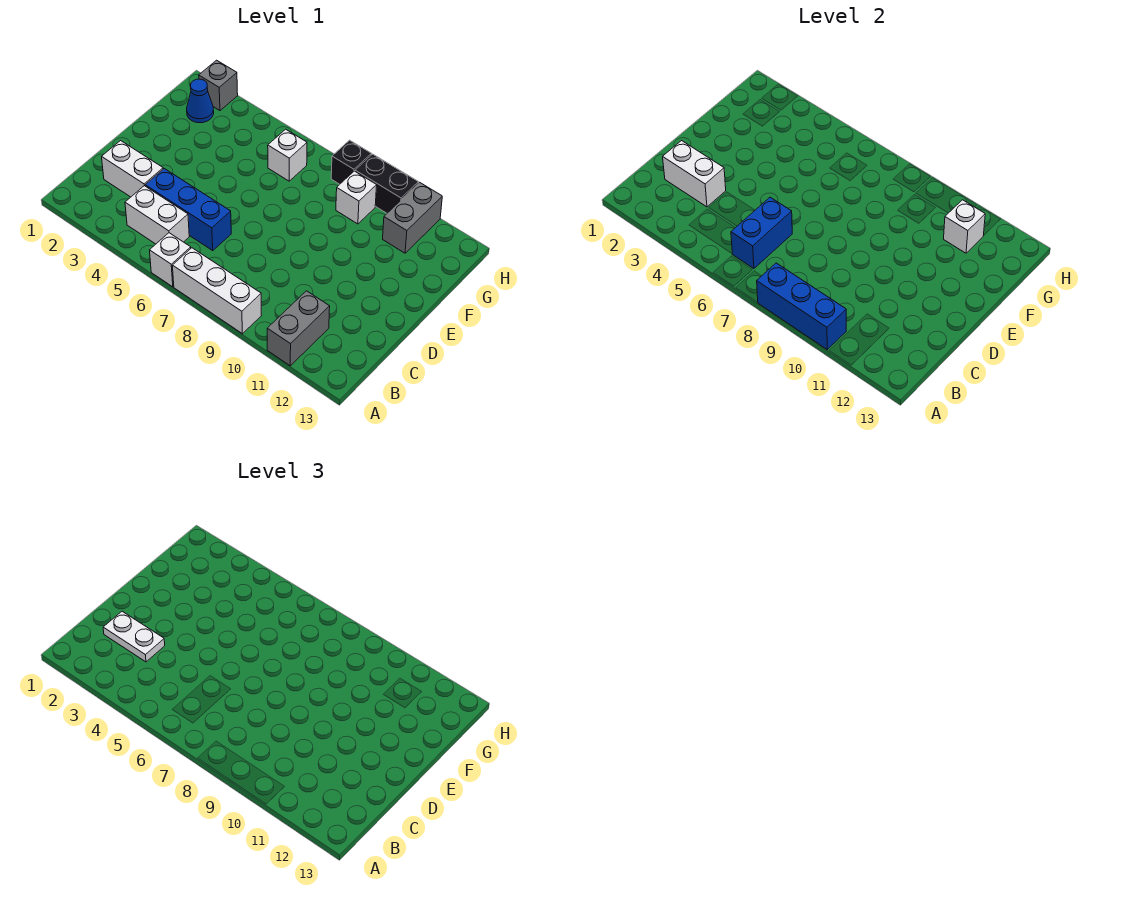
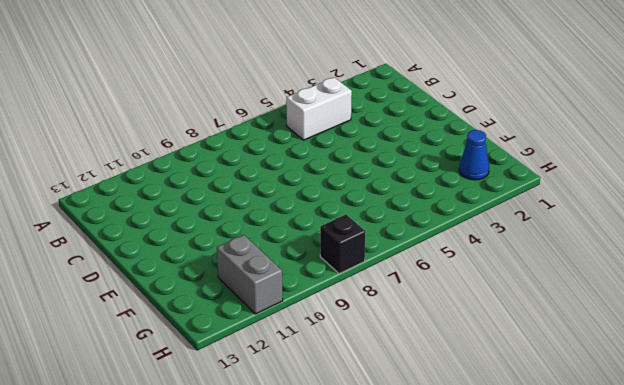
none -> white brick A6 level 1
none -> white brick A7:A9 level 1
none -> grey brick A11:B11 level 1

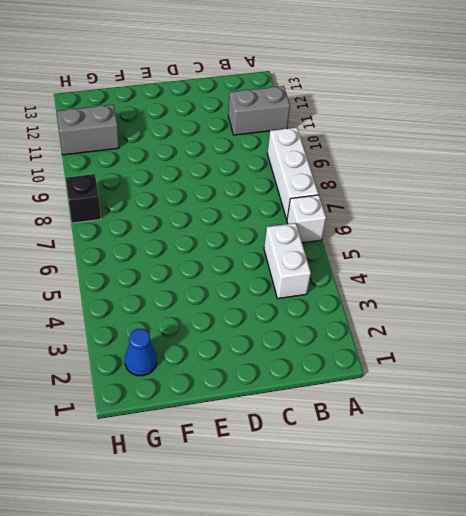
none -> white brick C2:C3 level 1
none -> blue brick C4:C6 level 1
none -> white brick G6 level 1

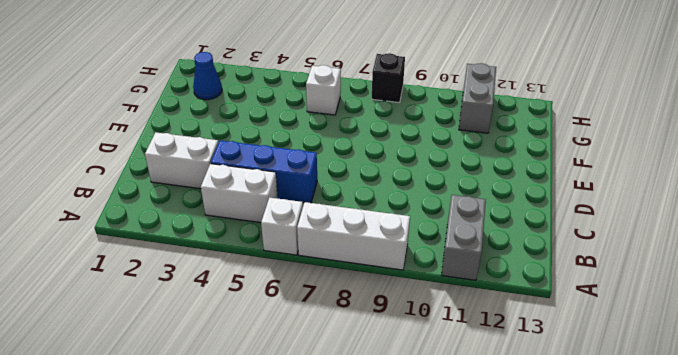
none -> white brick G9 level 1
none -> grey brick H2 level 1
none -> black brick H9:H10 level 1

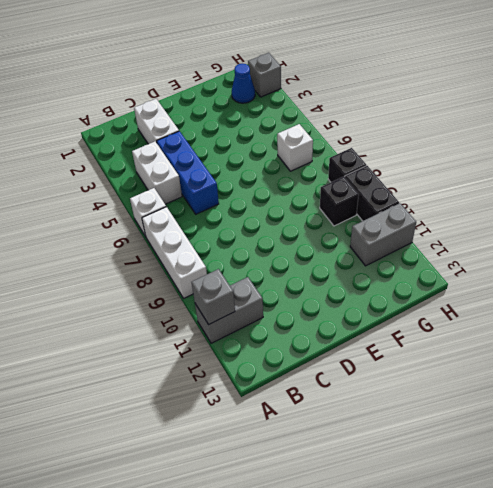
grey brick A11 level 2 -> none
black brick G9 level 1 -> white brick G9 level 1
none -> blue brick A8:A10 level 2
none -> blue brick B6:C6 level 2
none -> white brick C2:C3 level 2

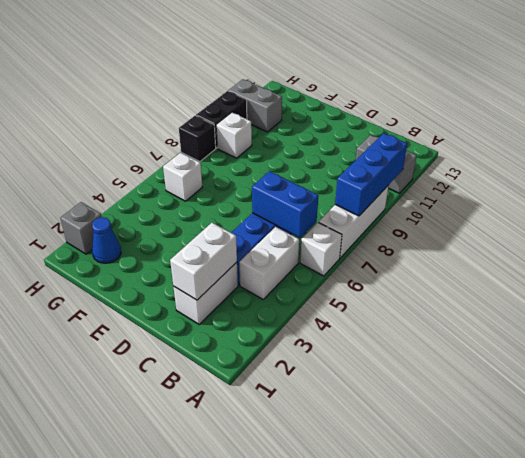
none -> white brick G11 level 2
none -> white plate C2:C3 level 3

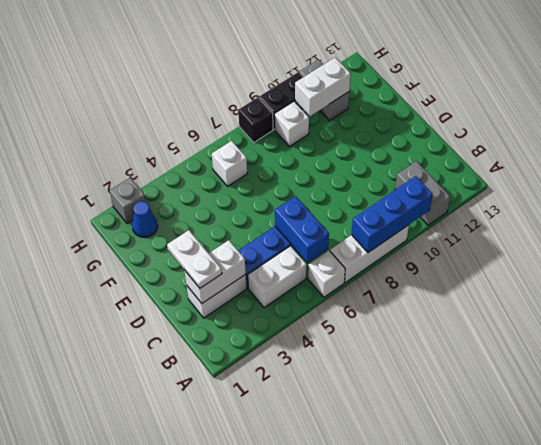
white plate C2:D2 level 3 -> white plate C2:C3 level 3
white brick G10:G11 level 2 -> white brick G11 level 2

